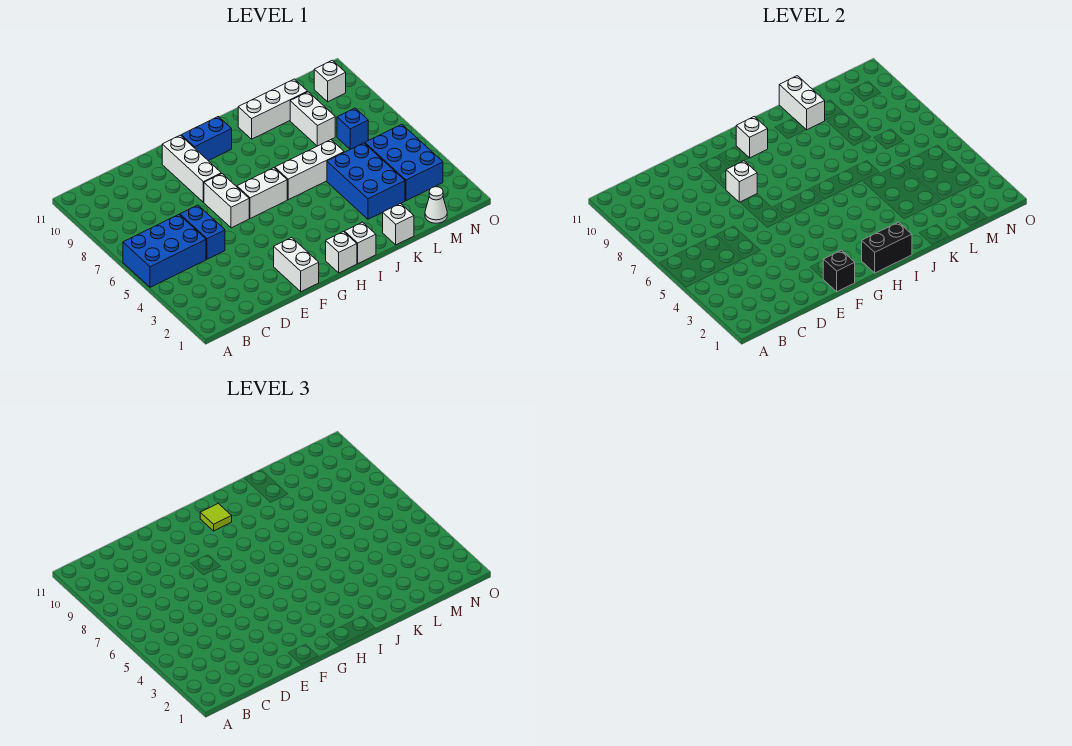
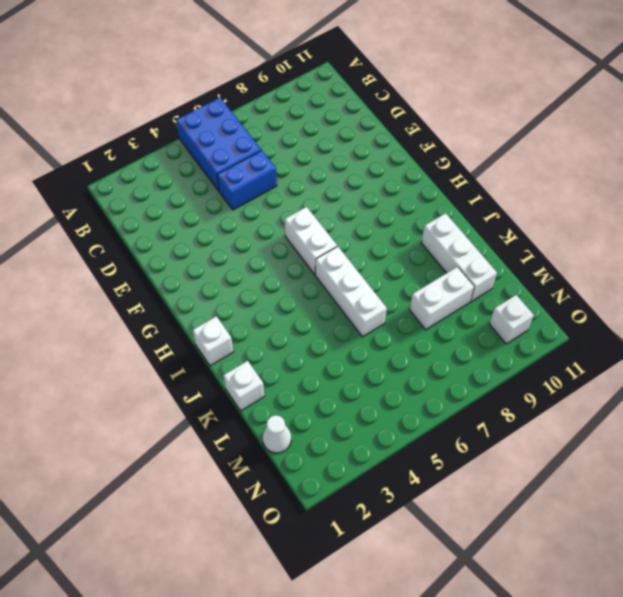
none -> white brick F1:F2 level 1
none -> white brick F6:F7 level 1
none -> white brick F8:F10 level 1

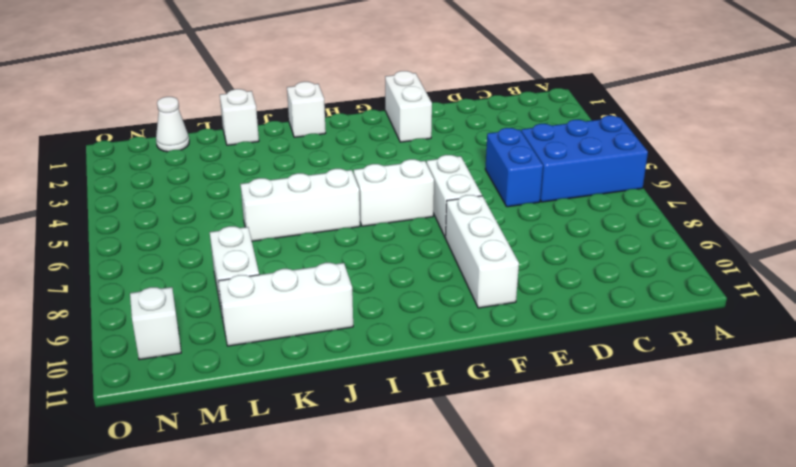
none -> blue brick G10:H10 level 1
none -> white brick H1 level 1
none -> blue brick K3:L5 level 1

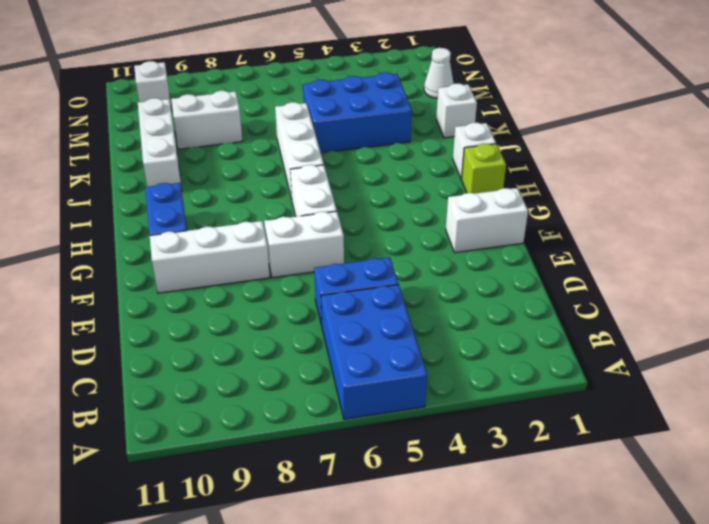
lime brick H1 level 1 -> white brick H1 level 1
none -> blue brick M3:N5 level 1
none -> blue brick M7 level 1
none -> black brick F1 level 2

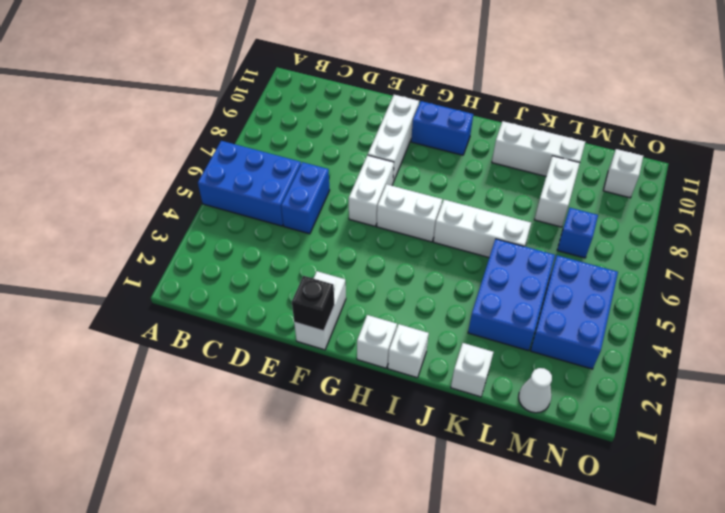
none -> white brick F8 level 2
none -> black brick H1:I1 level 2
none -> white brick H10 level 2

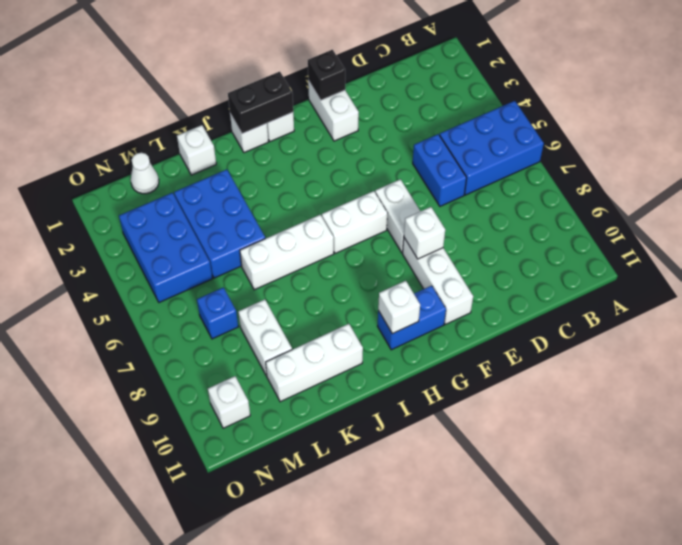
none -> white brick K10:K11 level 2
none -> lime tile H10 level 3

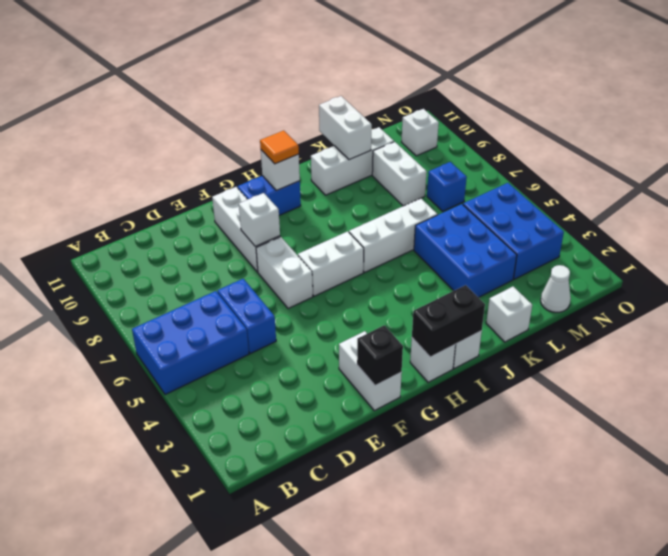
orange tile H10 level 3 -> lime tile H10 level 3

